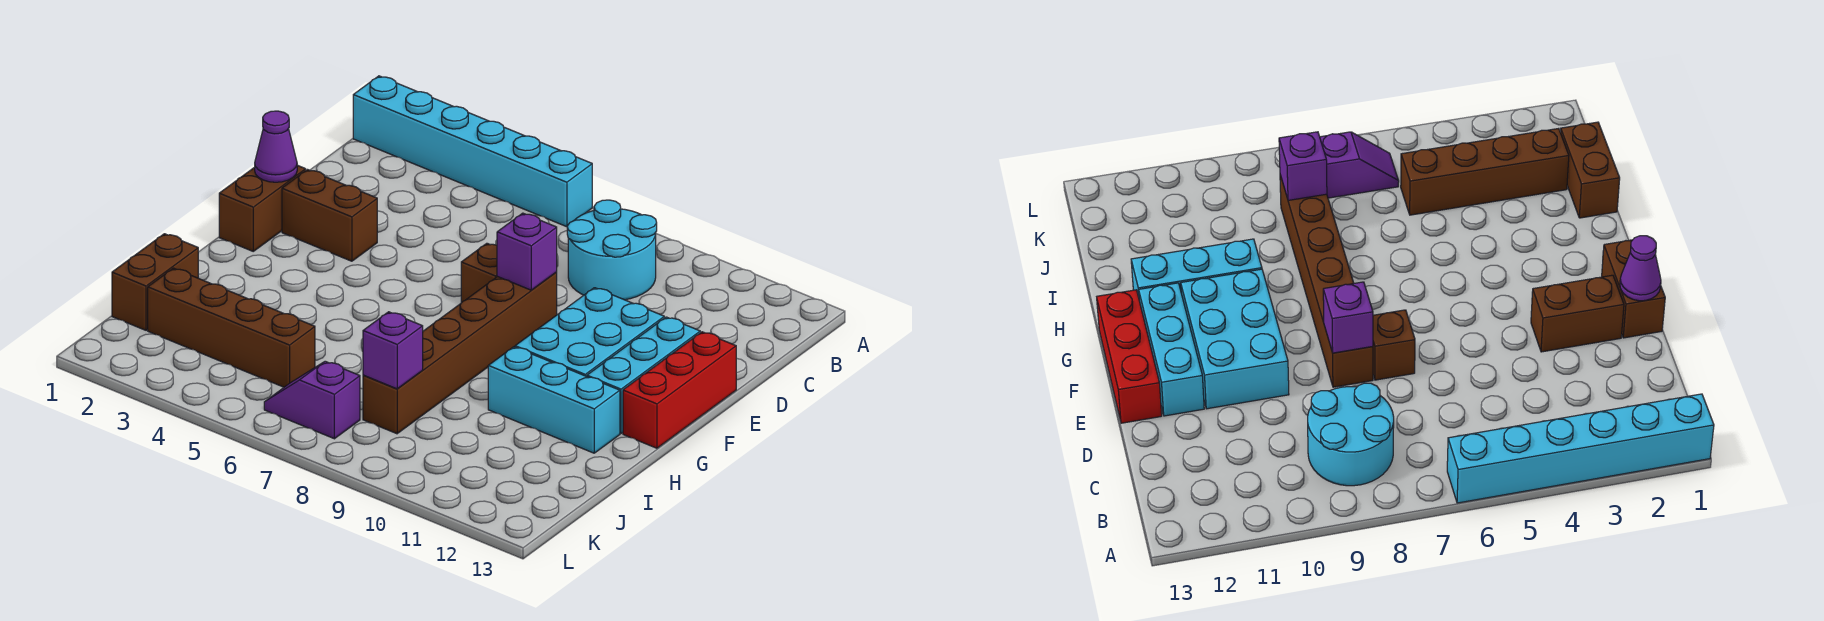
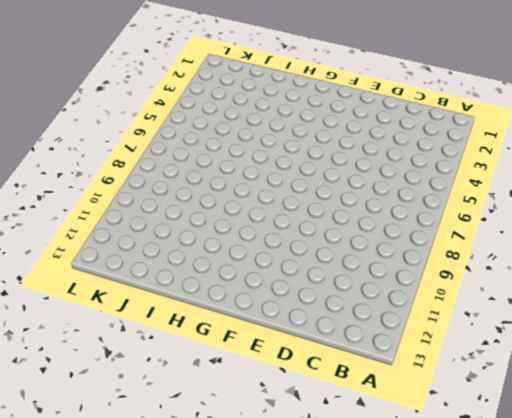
none -> cyan brick A1:A6 level 1
none -> cyan round brick B8:C9 level 1
none -> brown brick E1:F1 level 1

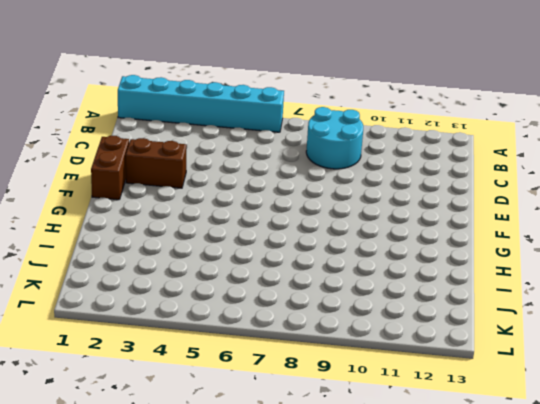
none -> brown brick E7 level 1
none -> brown brick E8:J8 level 1
none -> cyan brick E10:G11 level 1

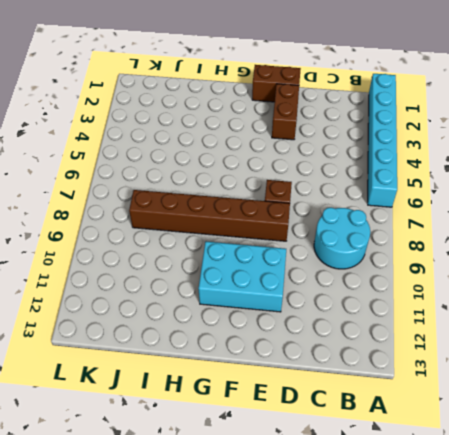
none -> cyan brick E12:G12 level 1
none -> red brick E13:G13 level 1
none -> cyan brick H10:H12 level 1

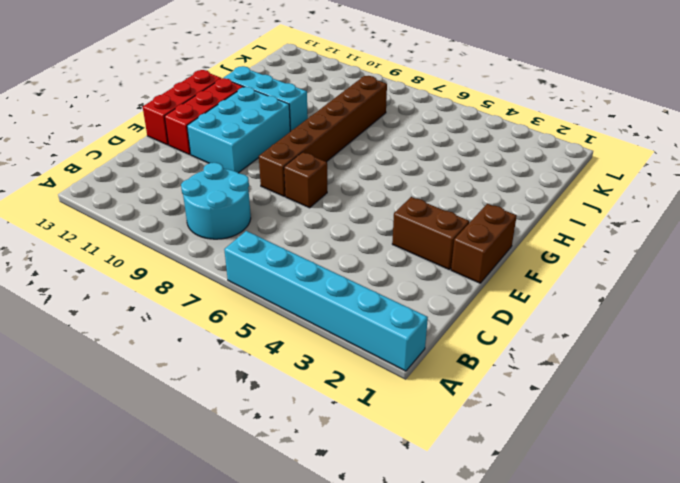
red brick E12:G12 level 1 -> cyan brick E12:G12 level 1
none -> brown brick I1:J1 level 1
none -> brown brick J2:J5 level 1
none -> purple slope K6:K7 level 1 top 7

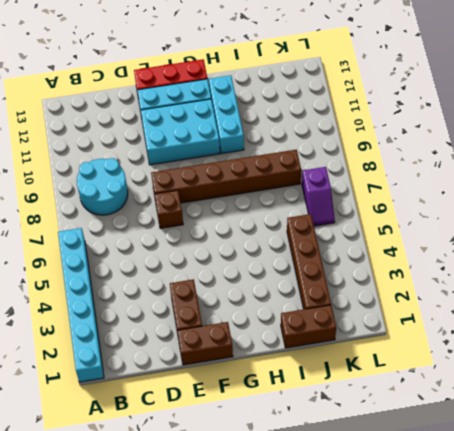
none -> purple cone E1 level 2
none -> purple brick E8 level 2
none -> purple brick J8 level 2

